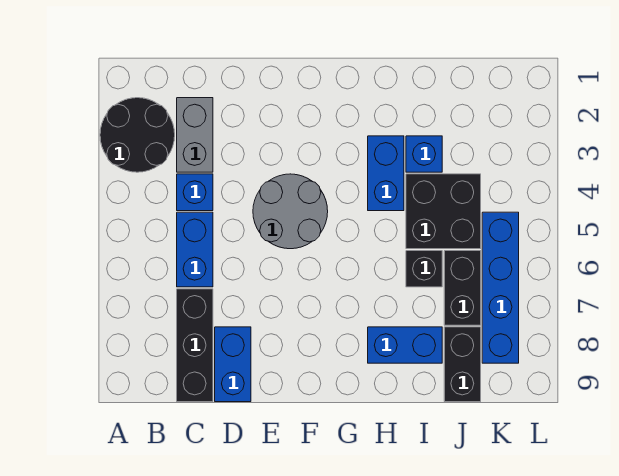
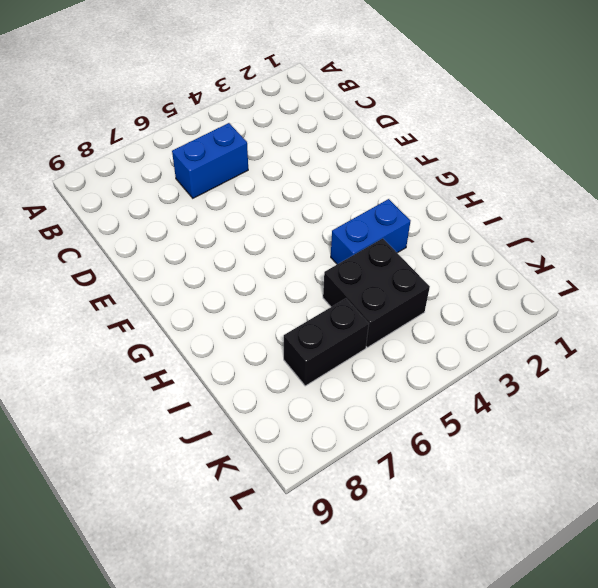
none -> black round brick A2:B3 level 1
none -> grey brick C2:C3 level 1
none -> blue brick C4 level 1

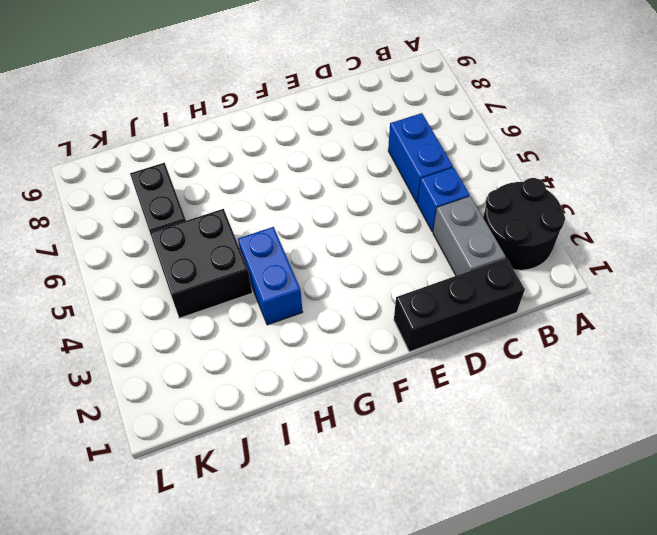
black brick C1:E1 level 1 -> black brick C7:C9 level 1
none -> blue brick D8:D9 level 1
none -> grey round brick E4:F5 level 1
none -> blue brick H8:I8 level 1

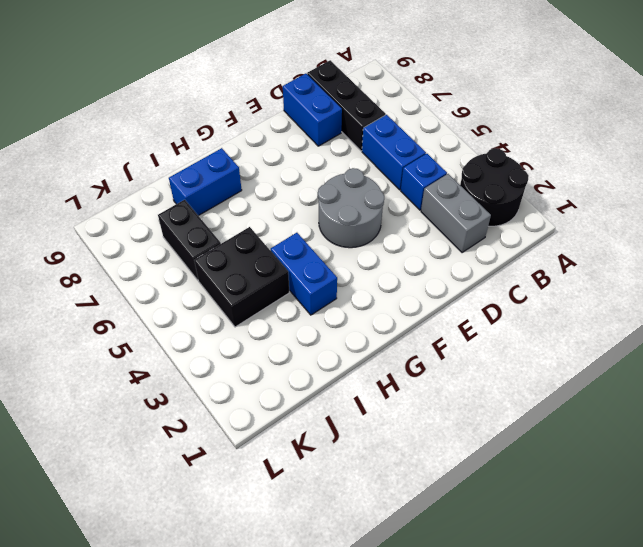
none -> blue brick I3 level 1
none -> black brick I6 level 1
none -> black brick J8:J9 level 1

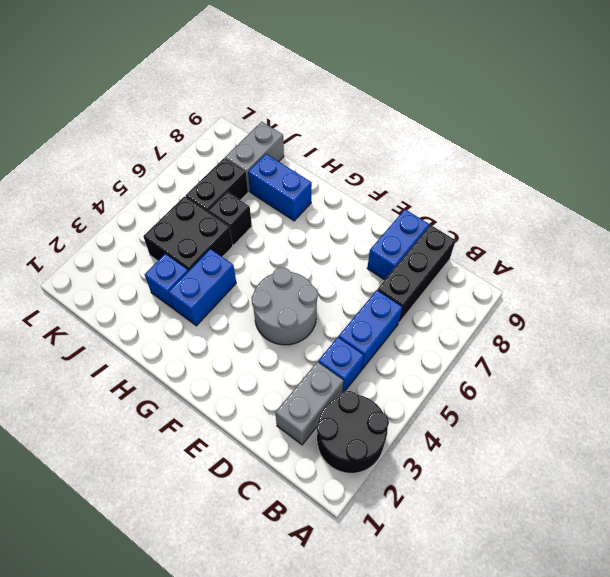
grey brick J8:J9 level 1 -> black brick J8:J9 level 1
none -> blue brick K5:K8 level 1

